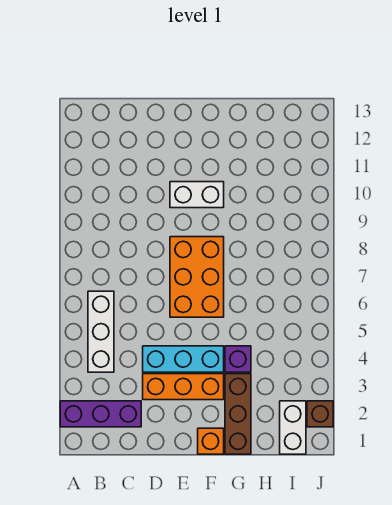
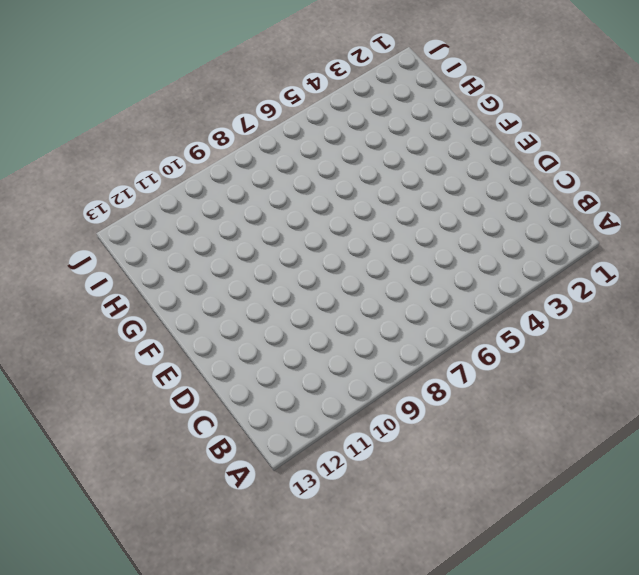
none -> purple brick A2:C2 level 1
none -> white brick B4:B6 level 1

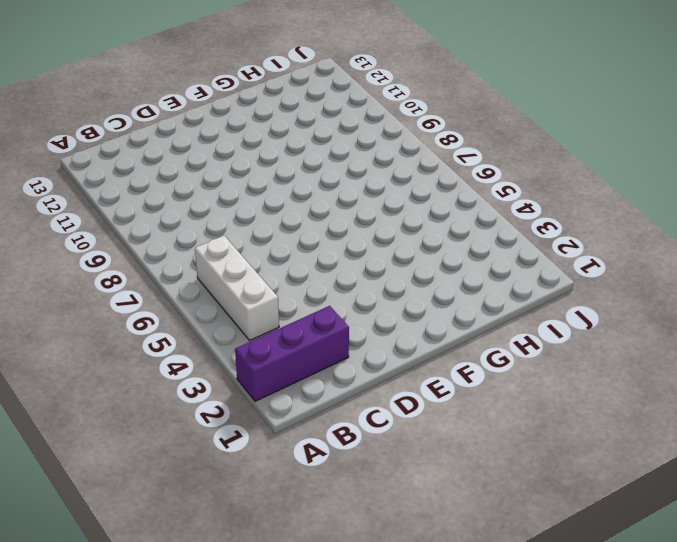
none -> orange brick D3:F3 level 1
none -> cyan brick D4:F4 level 1

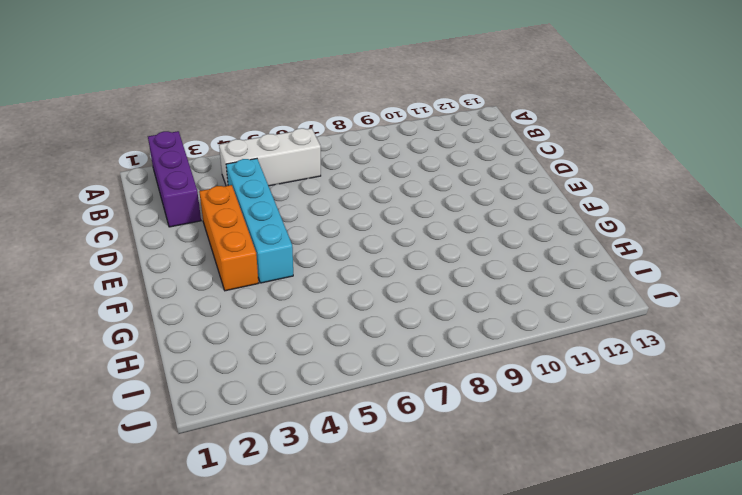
cyan brick C4:F4 level 1 -> cyan brick D4:F4 level 1
none -> orange brick E6:F8 level 1
none -> white brick E10:F10 level 1

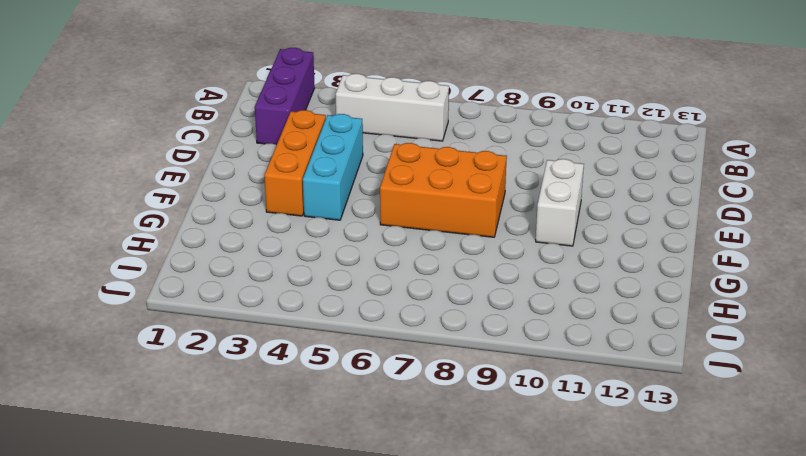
none -> orange brick F1 level 1
none -> brown brick G1:G3 level 1

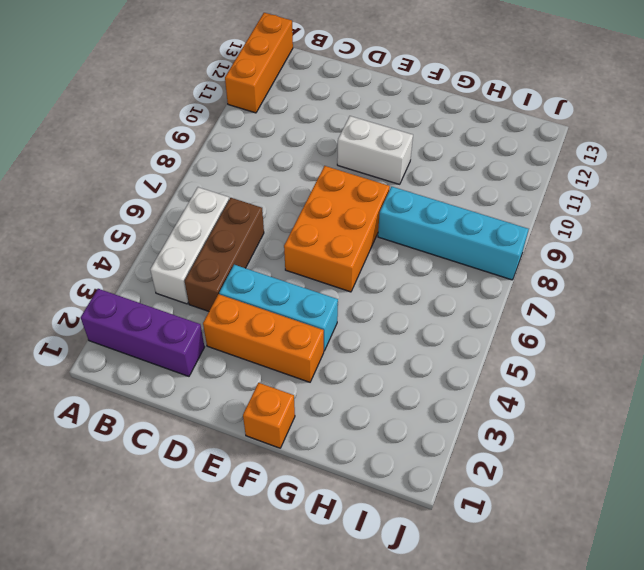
orange brick A11:A13 level 1 -> none
brown brick C4:C6 level 1 -> brown brick G1:G3 level 1
cyan brick G8:J8 level 1 -> none
none -> purple brick G4 level 1
none -> white brick I1:I2 level 1

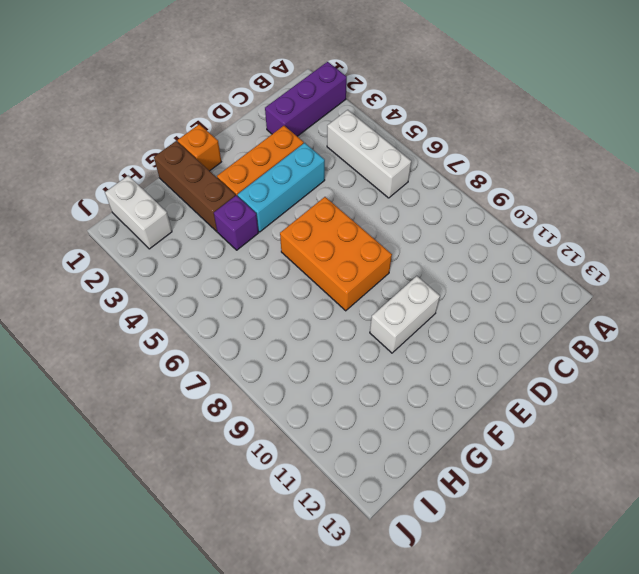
none -> brown brick J2 level 1

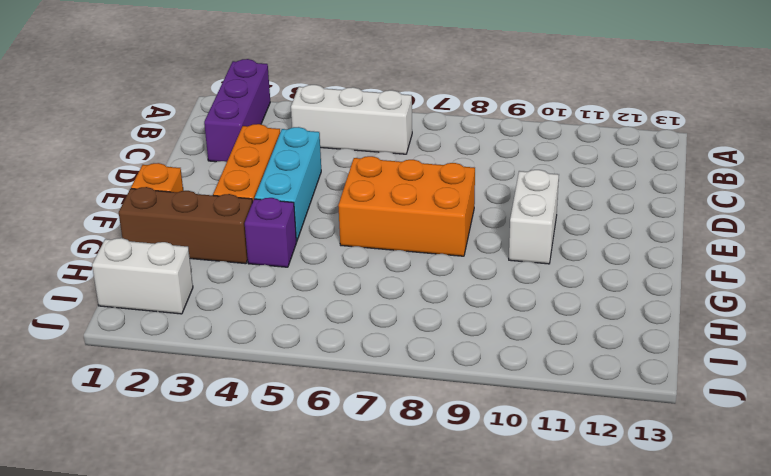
none -> brown brick J2 level 1

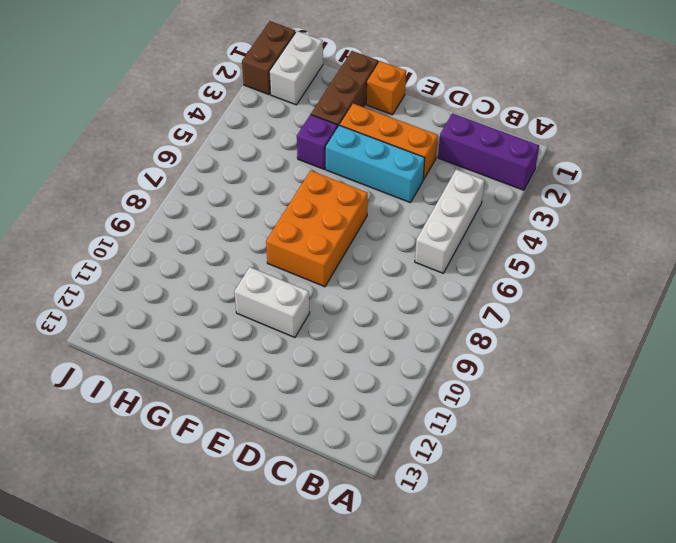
brown brick J1:J2 level 1 -> brown brick J2 level 1

